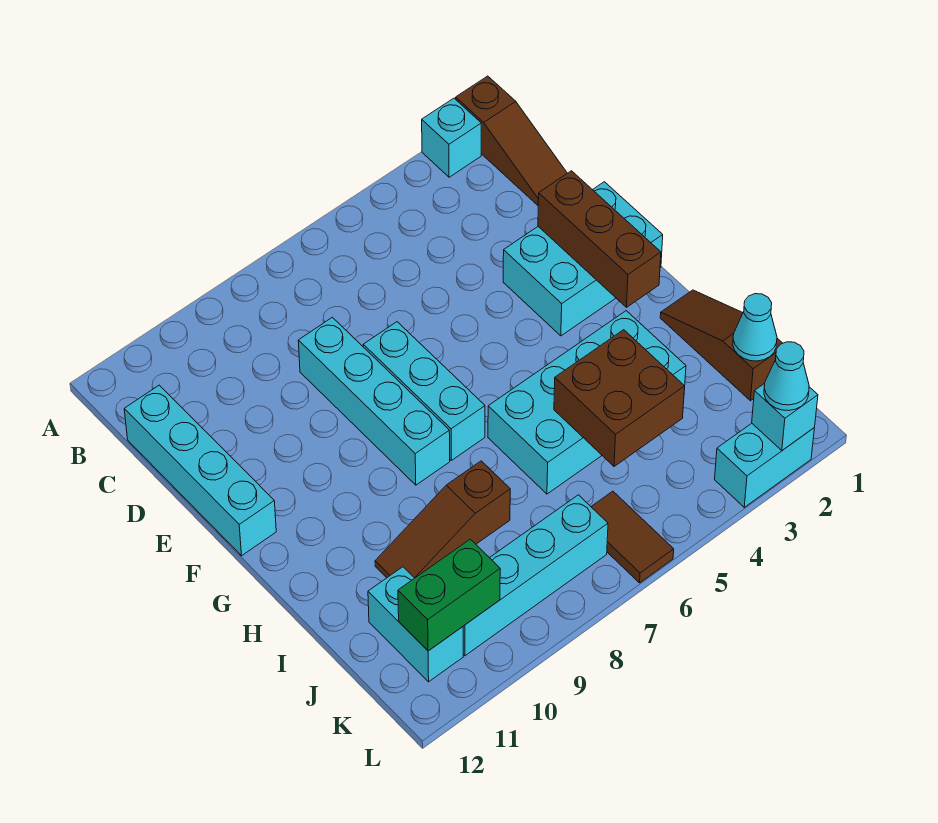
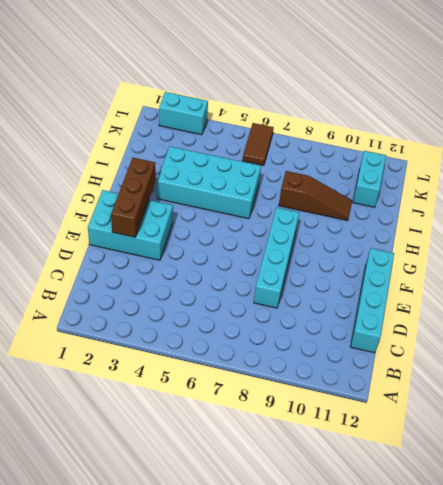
none -> brown slope A1:C1 level 1 top A
none -> cyan brick A2 level 1
none -> cyan brick E7:G7 level 1

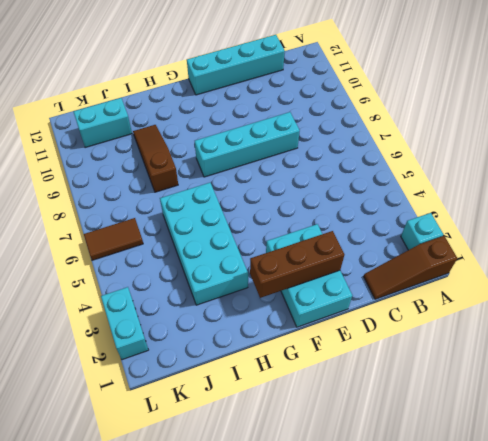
none -> cyan brick E7:G7 level 1
none -> brown slope H1:J1 level 1 top J
none -> cyan brick K7:K10 level 1

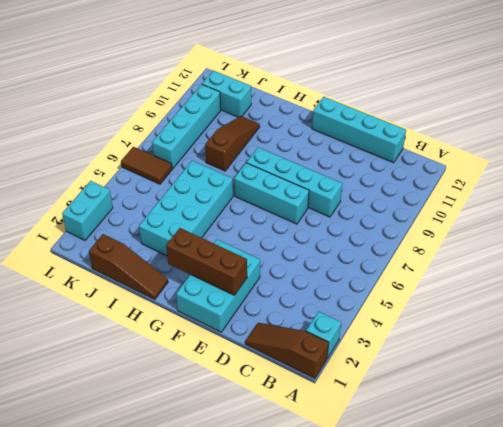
none -> brown brick I4:J5 level 2
none -> cyan cone J1 level 2
none -> green brick K10:K11 level 2

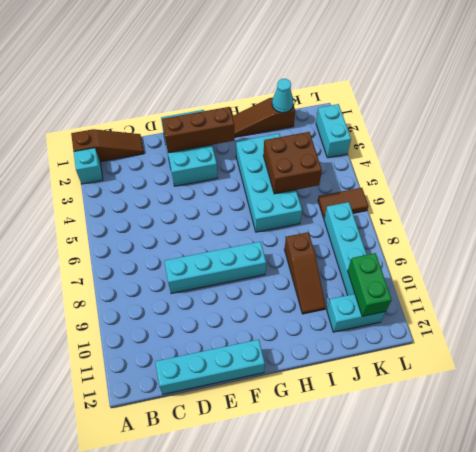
none -> cyan brick E7:G7 level 1
none -> cyan brick L2 level 2
none -> cyan cone L2 level 3

